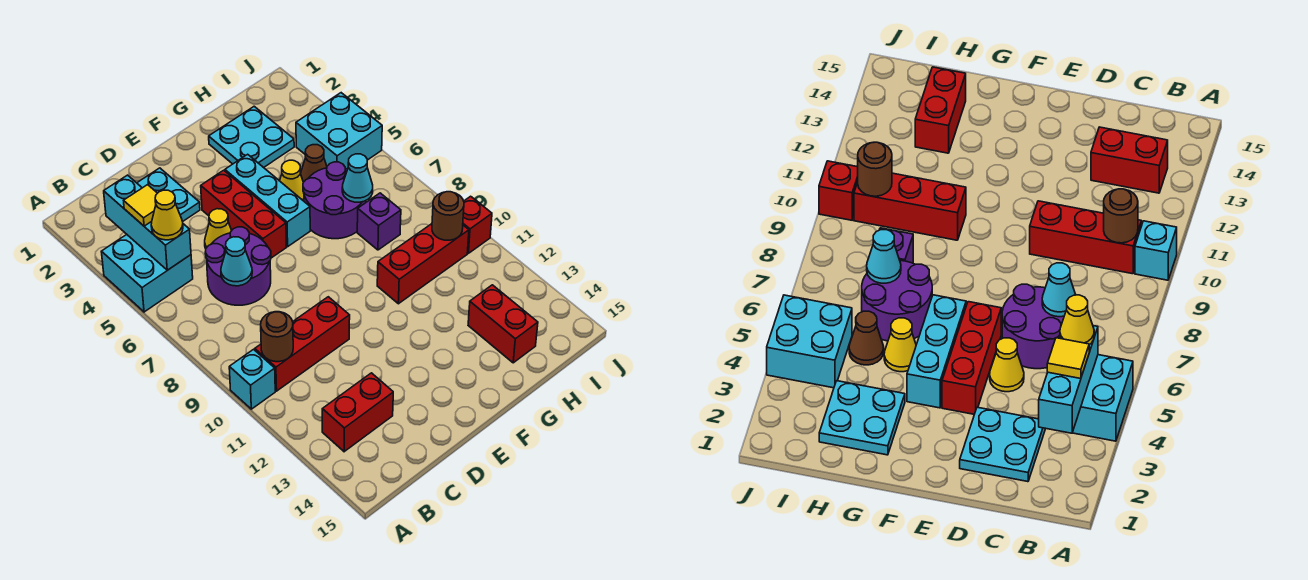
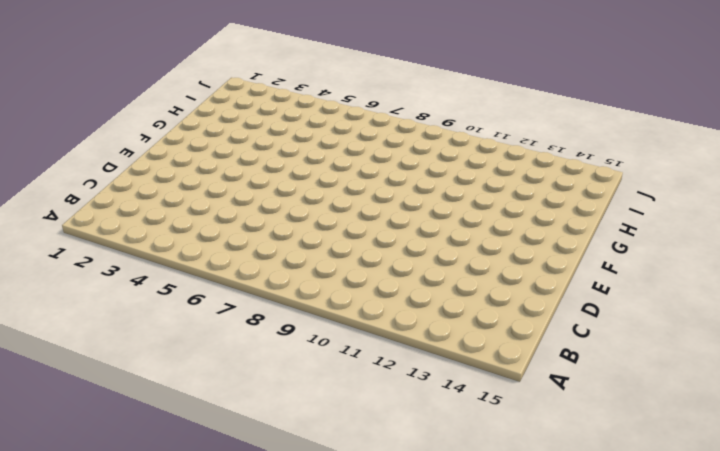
none -> cyan brick A4:B5 level 1
none -> cyan brick A10 level 1
none -> red brick B10:D10 level 1

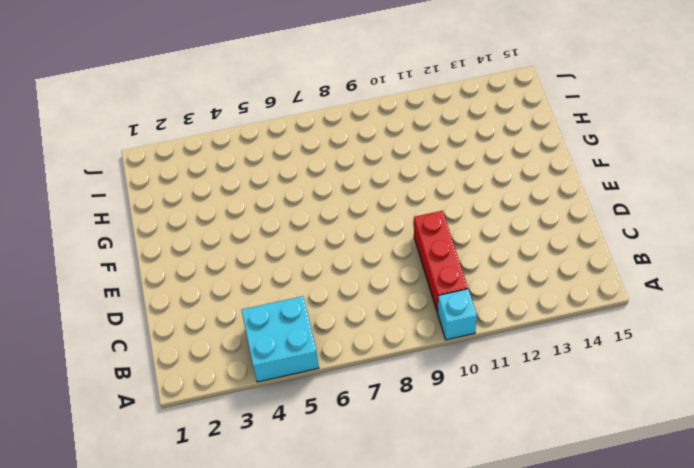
none -> red brick B13:C13 level 1
none -> cyan plate C2:D3 level 1
none -> purple round brick C6:D7 level 1

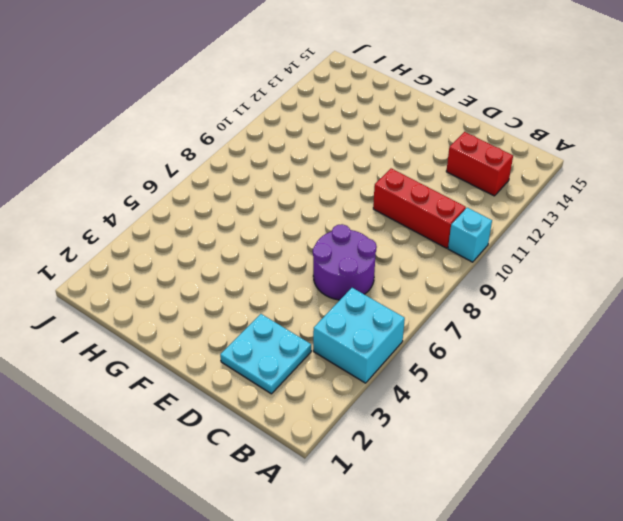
none -> yellow cone D5 level 1
none -> red brick E4:E6 level 1
none -> cyan brick F4:F6 level 1

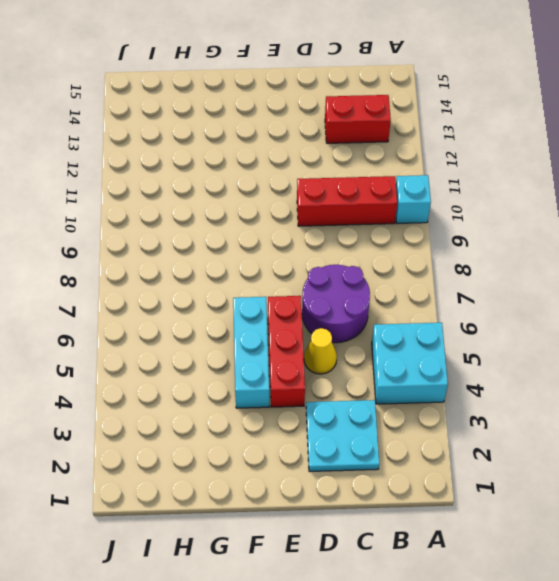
none -> cyan plate G2:H3 level 1
none -> yellow cone G5 level 1
none -> purple round brick G6:H7 level 1

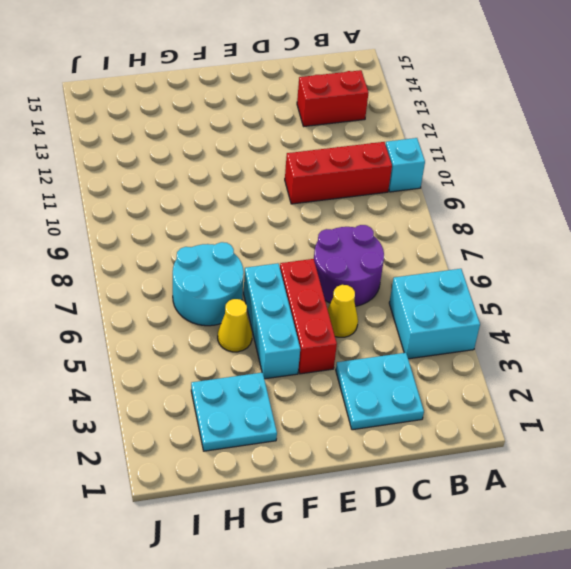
cyan round brick G6:H7 level 1 -> purple round brick G6:H7 level 1
none -> red brick G10:I10 level 1
none -> brown cone H5 level 1
none -> purple brick H8 level 1

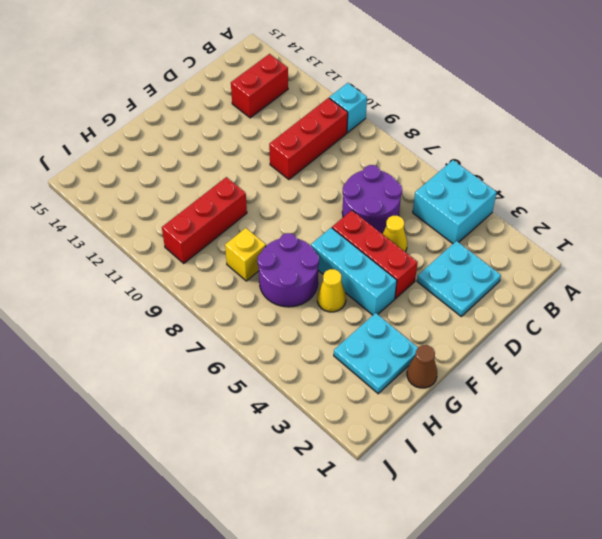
brown cone G1 level 1 -> brown cone H5 level 1
yellow brick H8 level 1 -> purple brick H8 level 1
none -> red brick H13:H14 level 1
none -> cyan brick I4:J5 level 1
none -> red brick J10 level 1

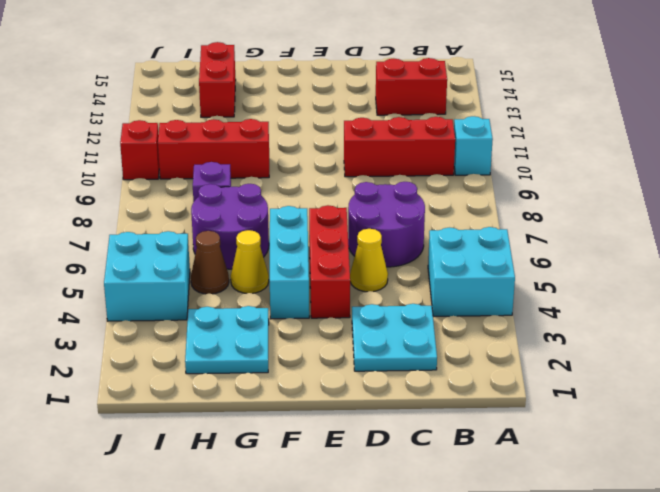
none -> cyan brick B3:B5 level 2
none -> brown round brick B10 level 2
none -> cyan cone C7 level 2

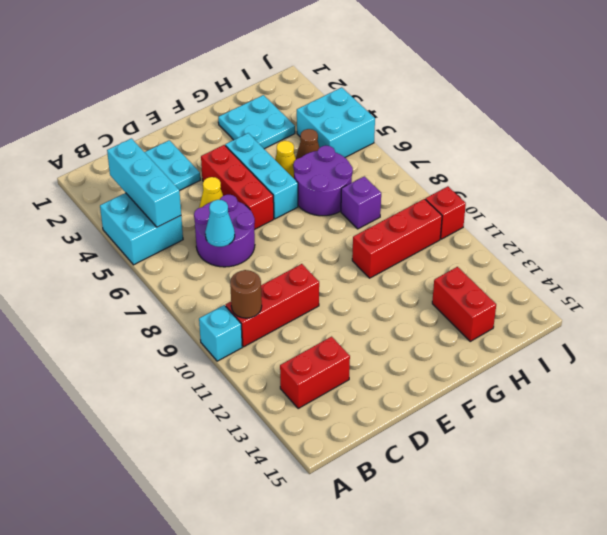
none -> cyan cone H7 level 2
none -> brown round brick I10 level 2
none -> yellow tile B4 level 3

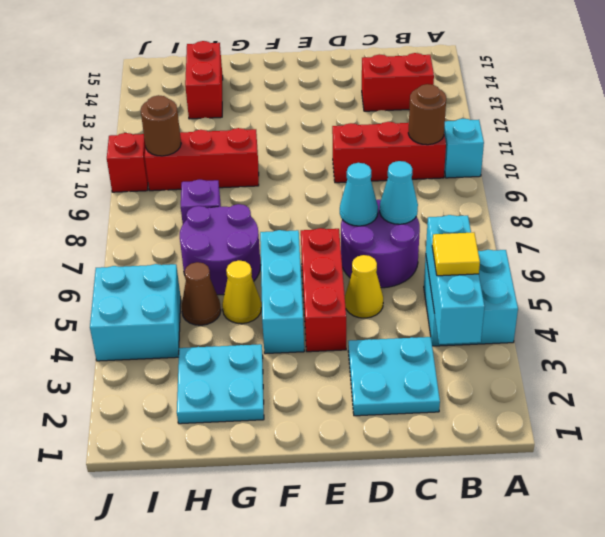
cyan cone D7 level 2 -> cyan cone H7 level 2
none -> yellow cone B5 level 3

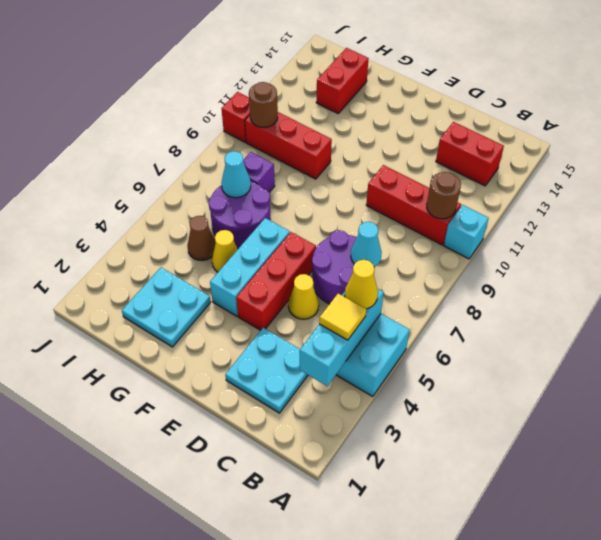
none -> cyan brick I4:J5 level 1

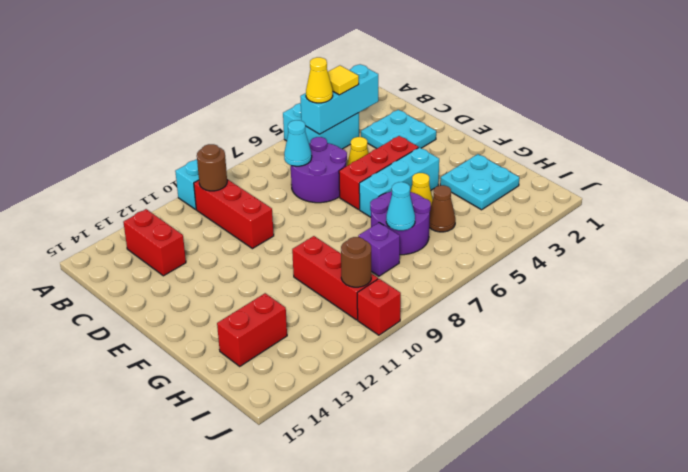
none -> cyan brick I4:J5 level 1

